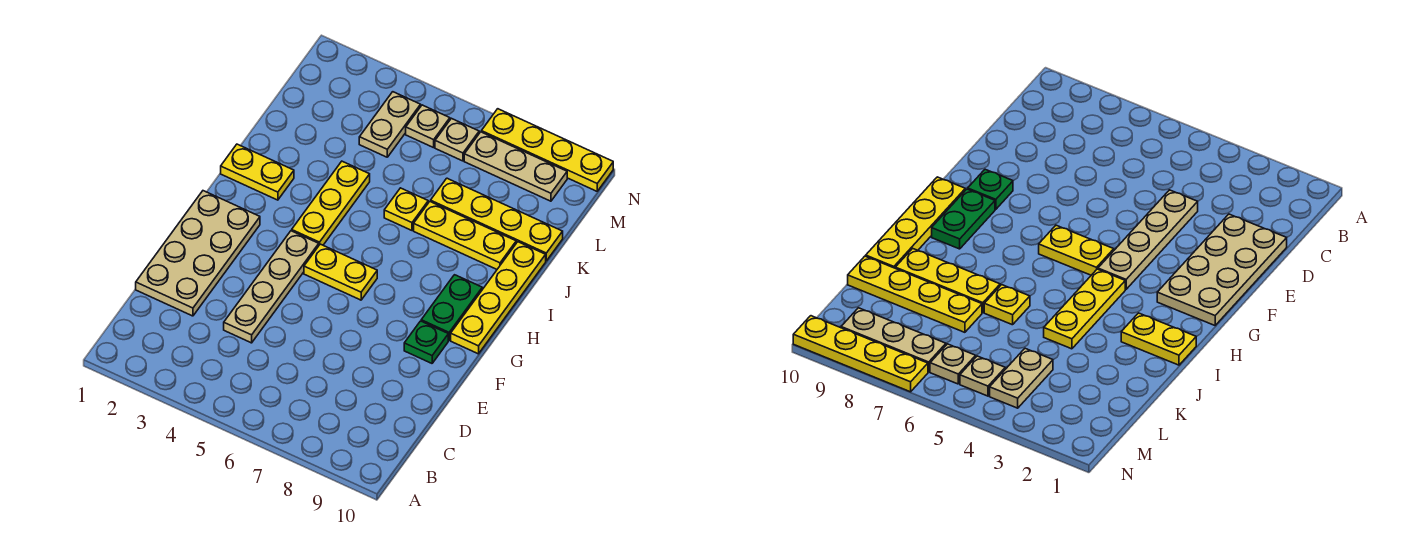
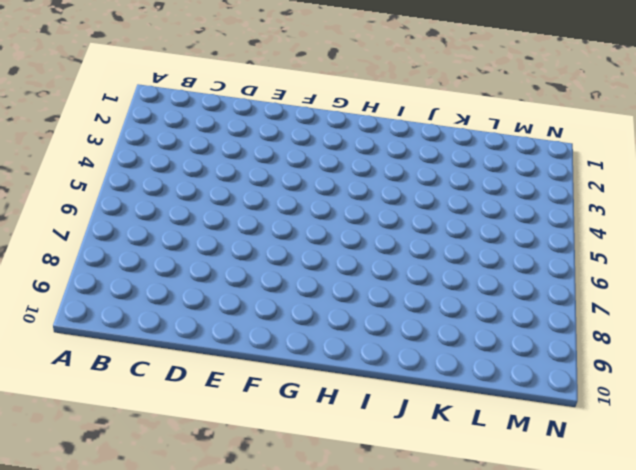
none -> tan plate D1:G2 level 1
none -> tan plate D4:G4 level 1
none -> green plate F9 level 1

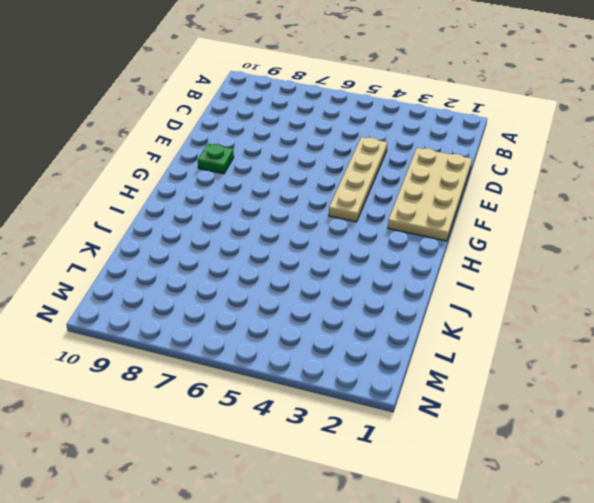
none -> yellow plate G5:G6 level 1
none -> green plate G9:H9 level 1
none -> yellow plate G10:J10 level 1

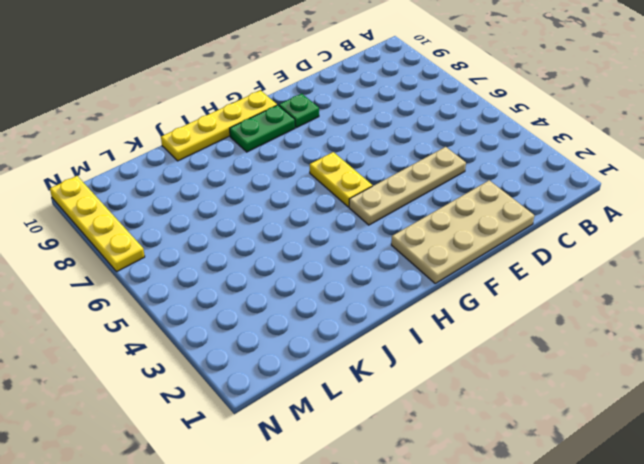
none -> yellow plate H4:J4 level 1
none -> yellow plate I1:I2 level 1
none -> yellow plate J6 level 1

